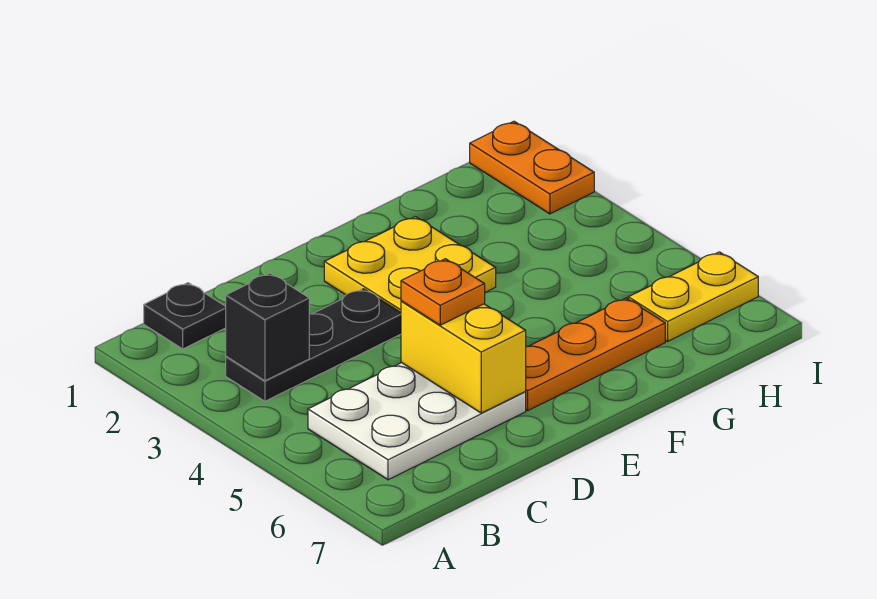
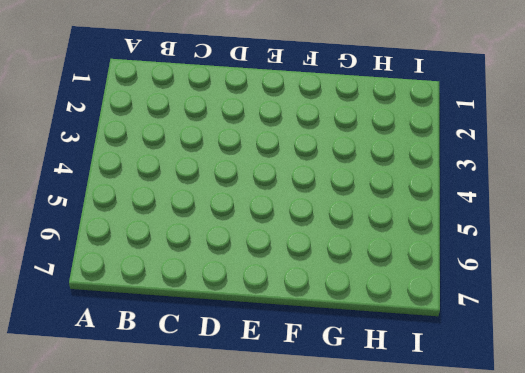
none -> black plate B1 level 1
none -> black plate B3:D3 level 1

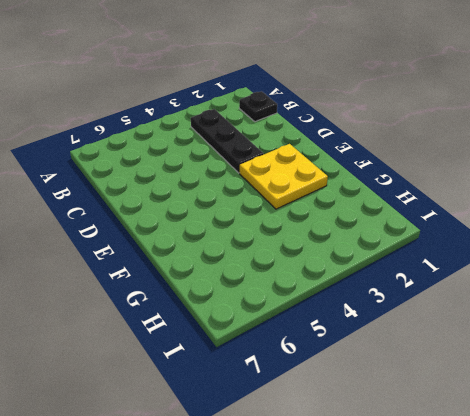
none -> white plate B5:D6 level 1
none -> orange plate E6:G6 level 1

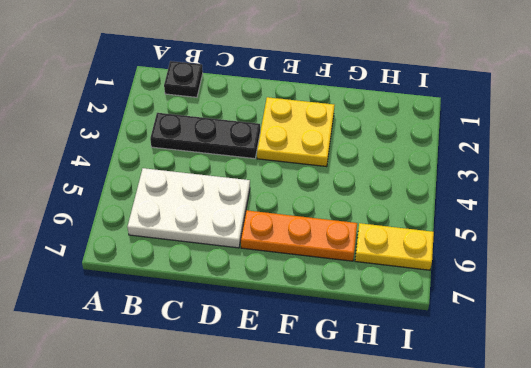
none -> orange plate I1:I2 level 1
none -> black brick B3 level 2

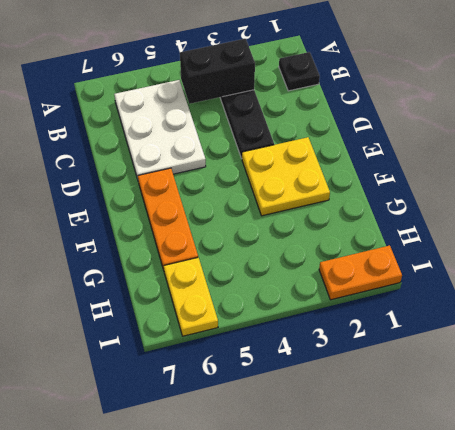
black brick B3:B4 level 2 -> black brick B3 level 2
none -> yellow brick D5:D6 level 2
none -> orange plate D5 level 3

